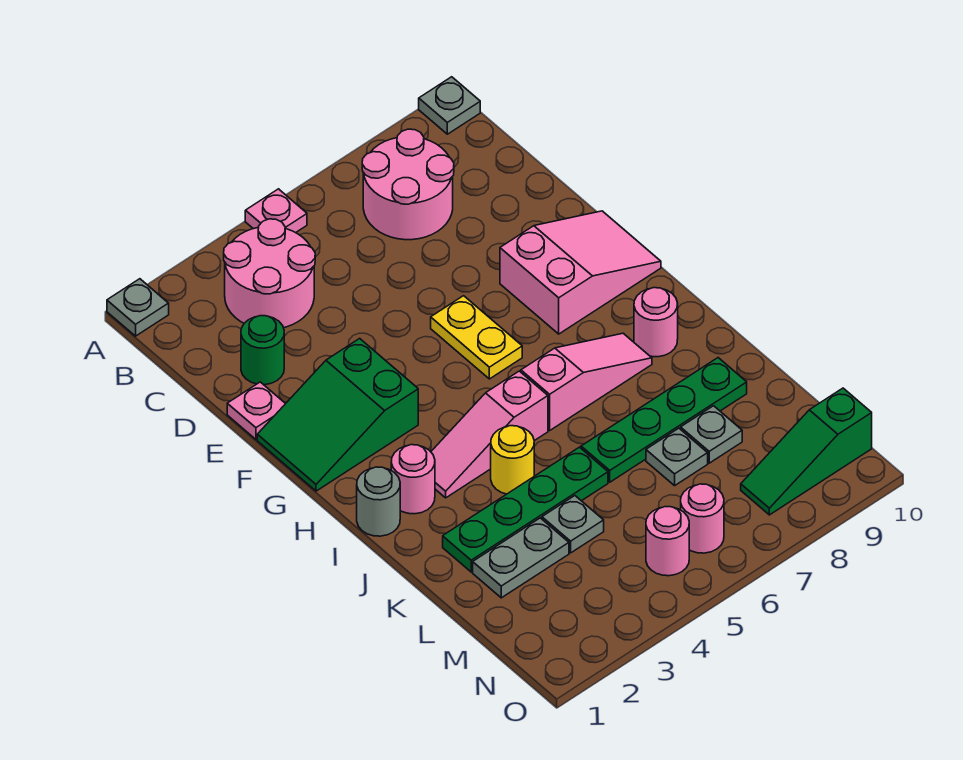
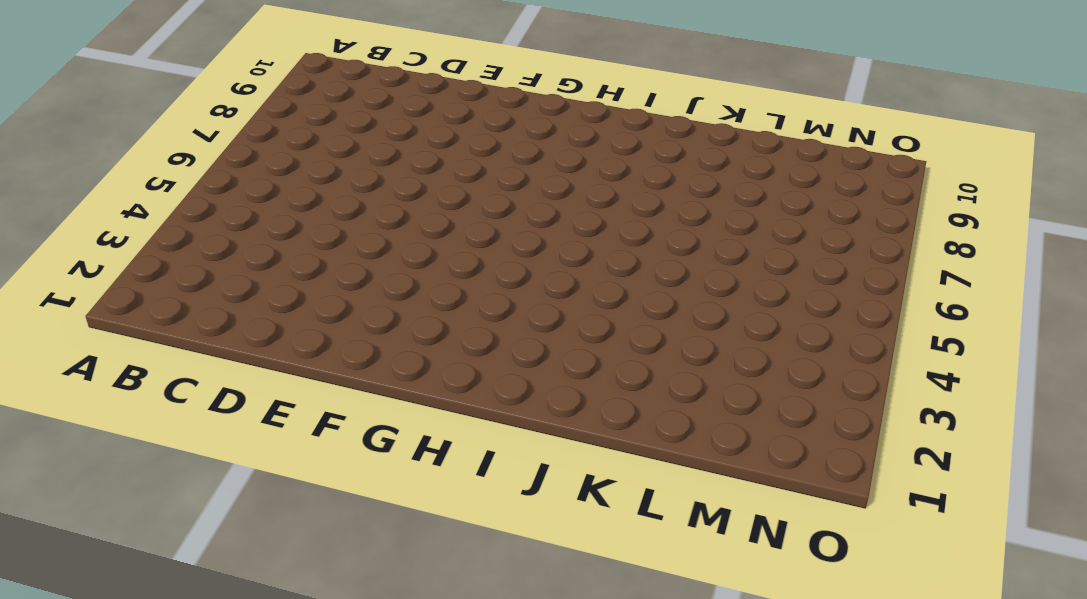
none -> grey plate A1 level 1
none -> pink plate A5 level 1
none -> grey plate A10 level 1

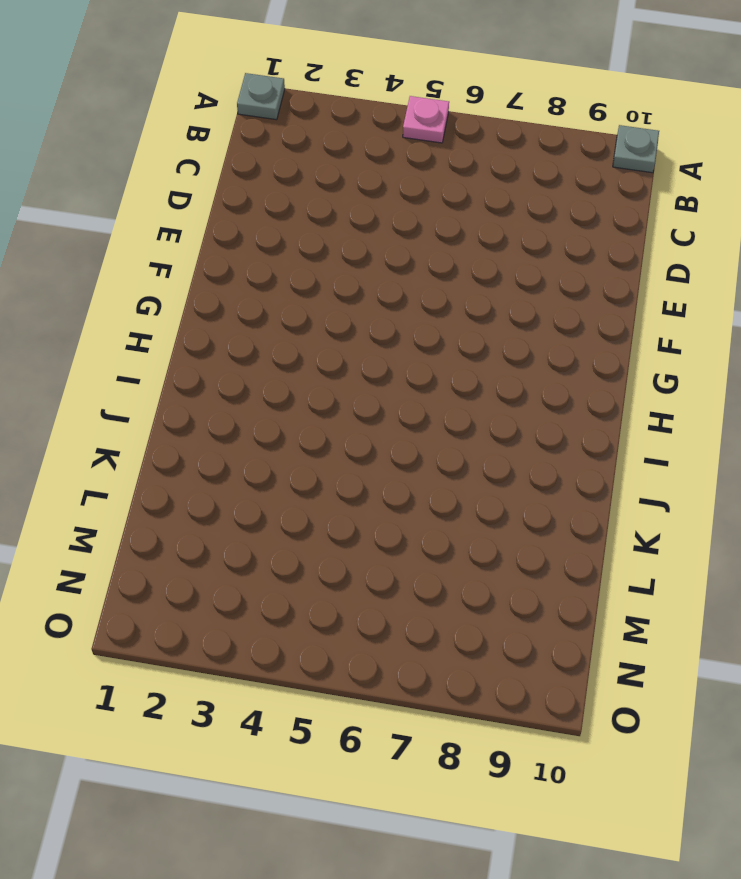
none -> pink round brick B3:C4 level 1
none -> pink round brick B7:C8 level 1
none -> green round brick D2 level 1

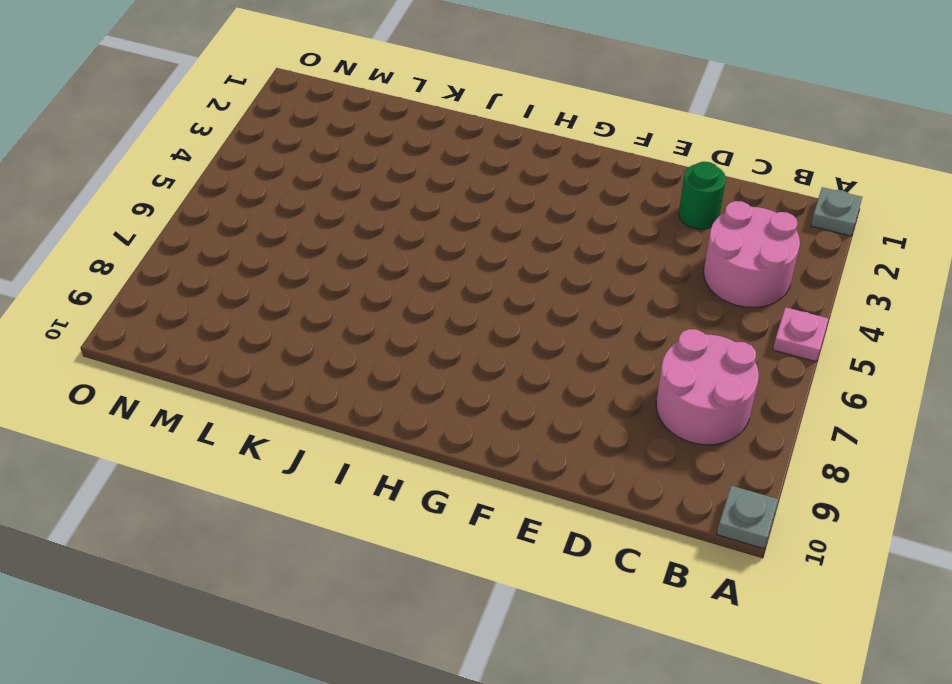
none -> pink plate E1 level 1
none -> green slope F1:G3 level 1 top 3
none -> yellow plate F6:G6 level 1

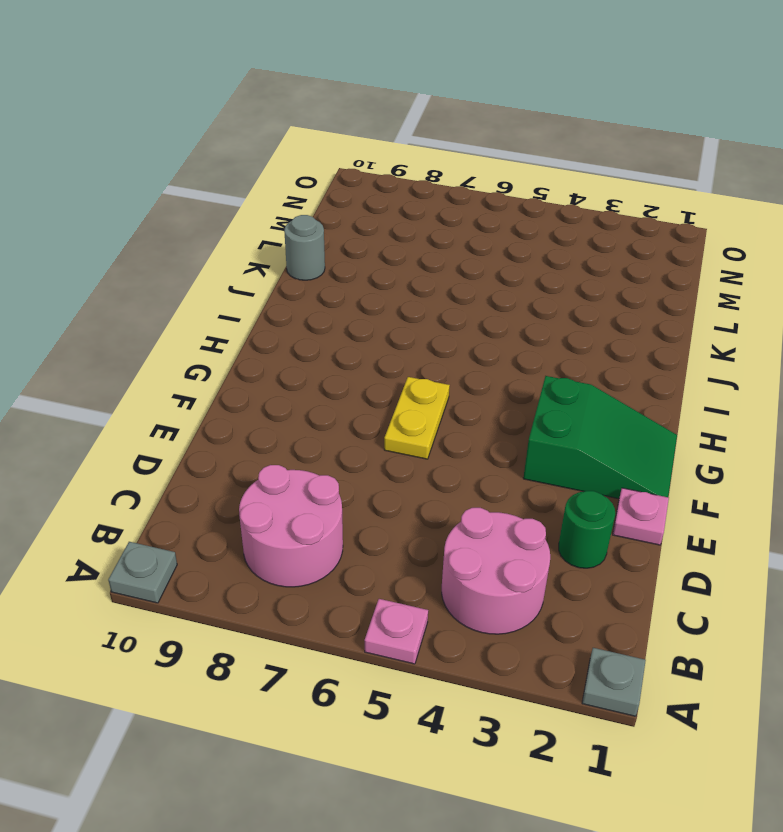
grey round brick K10 level 1 -> grey round brick I1 level 1
none -> pink slope F8:G10 level 1 top 8
none -> pink round brick I2 level 1
none -> pink slope I3:I5 level 1 top 5

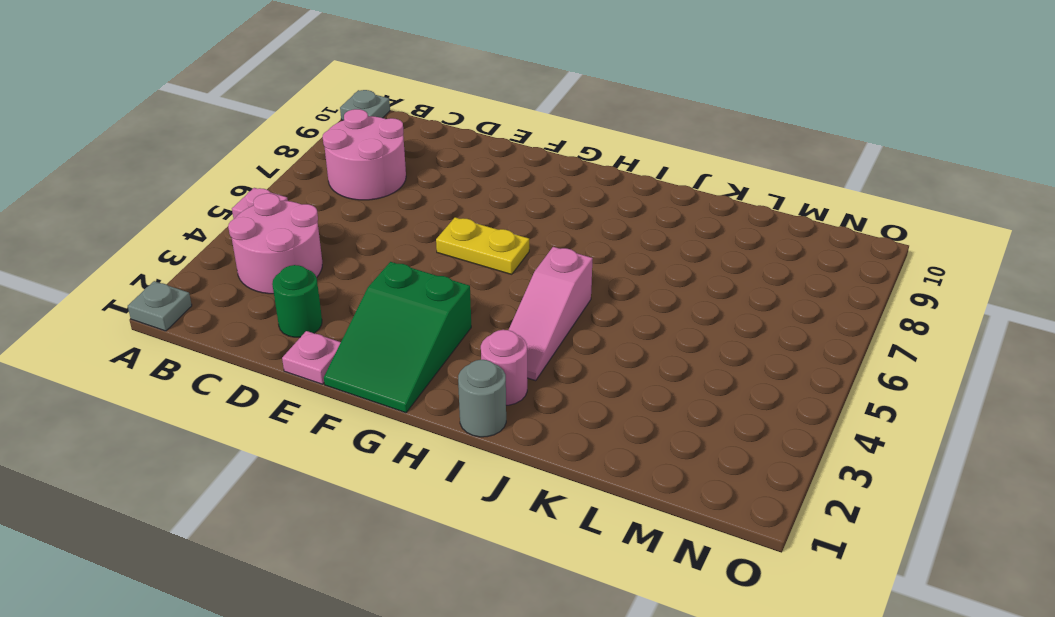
none -> pink slope F8:G10 level 1 top 8
none -> pink slope I6:I8 level 1 top 6
none -> pink round brick I9 level 1

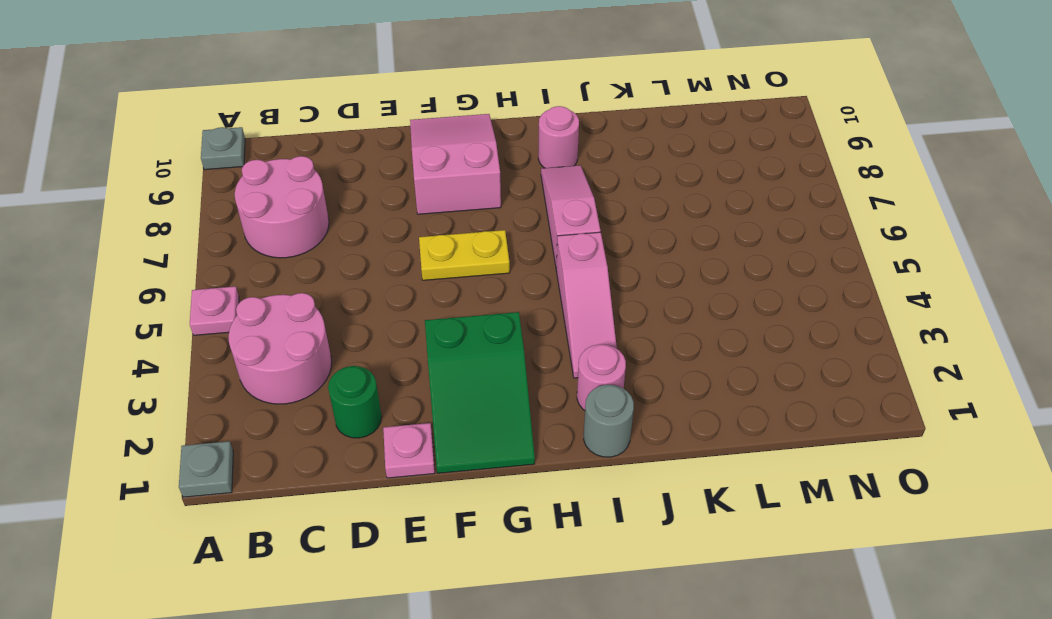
none -> yellow round brick J4 level 1
none -> green plate K2:K5 level 1
none -> green plate K6:K9 level 1

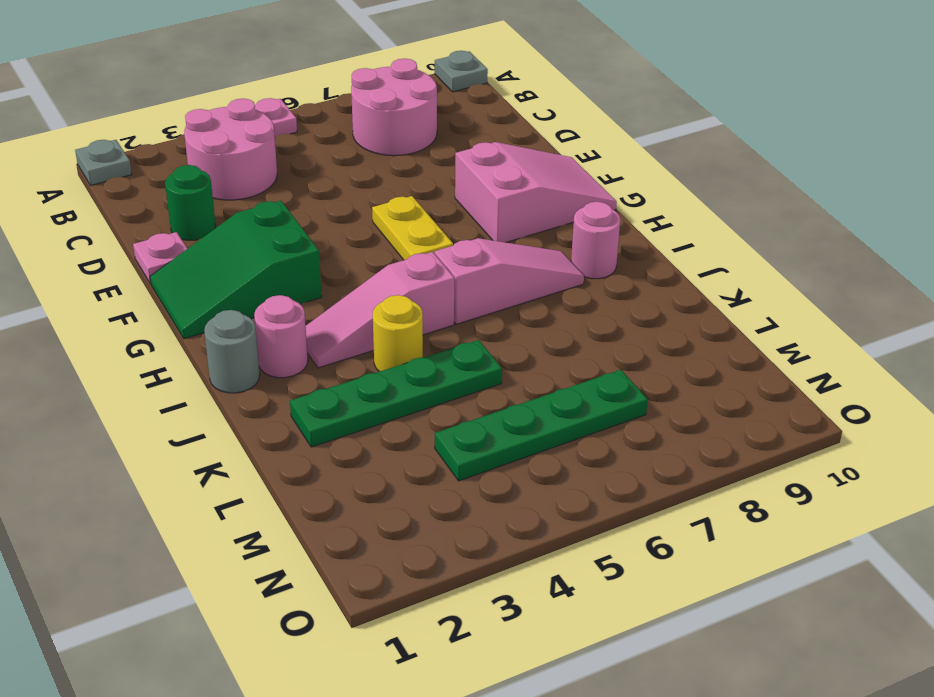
green plate M4:M7 level 1 -> green plate K6:K9 level 1
none -> grey plate L2:L3 level 1
none -> grey plate L4 level 1
none -> grey plate L7 level 1

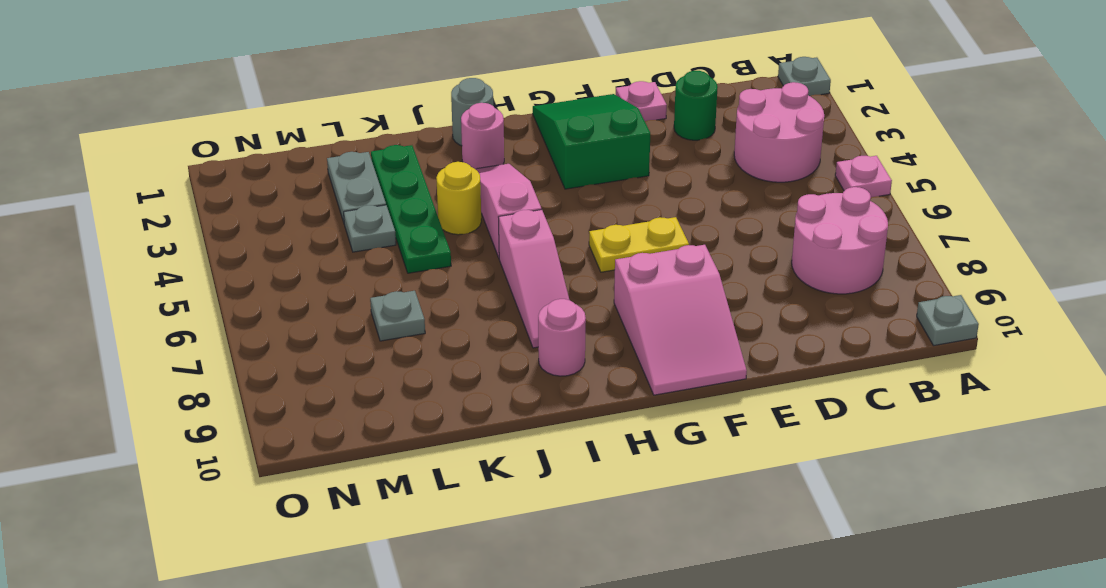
none -> green plate K6:K9 level 1
none -> grey plate L8 level 1
none -> pink round brick N5 level 1

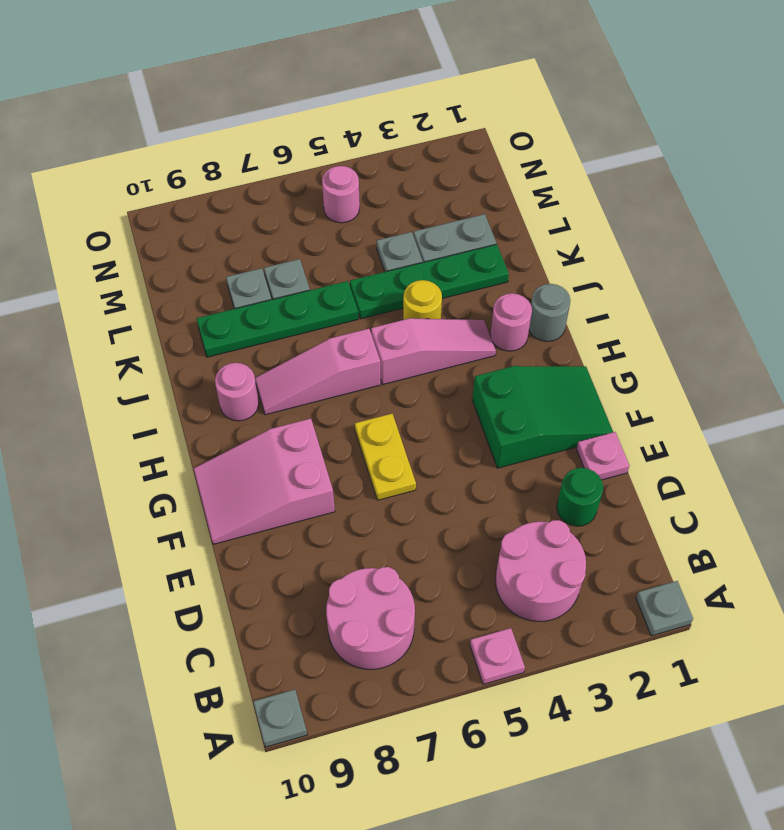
none -> pink round brick N6 level 1
none -> green slope N8:N10 level 1 top 10

